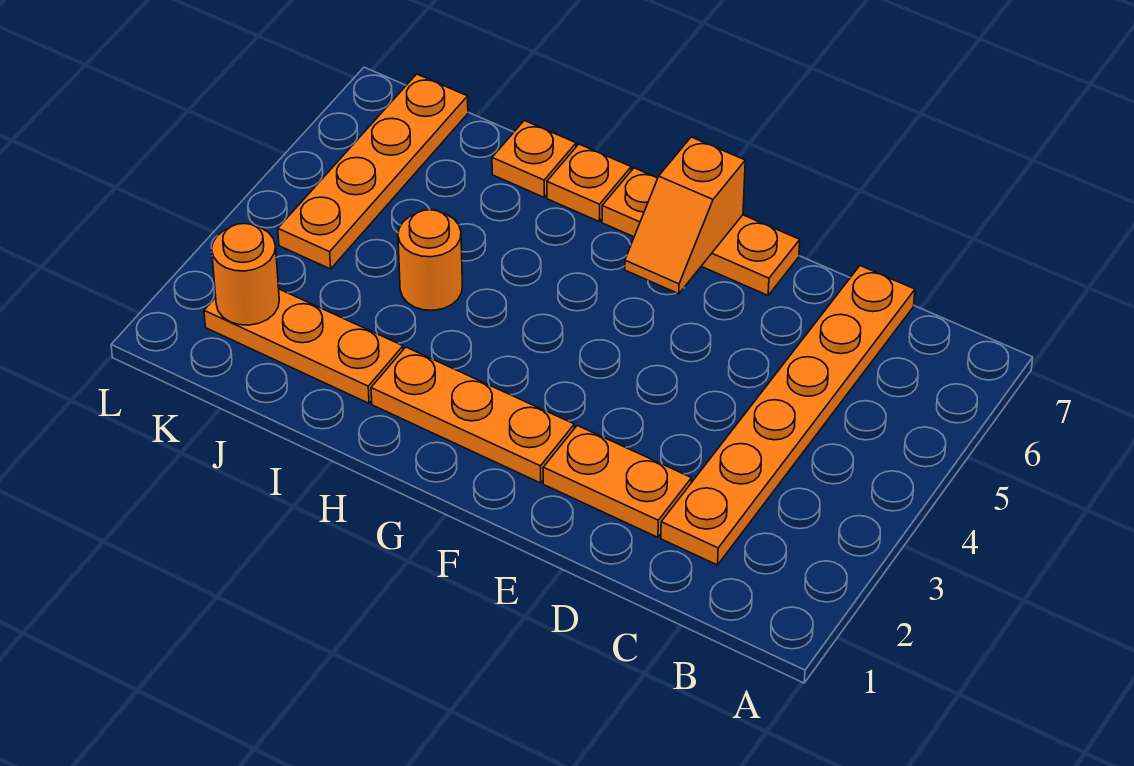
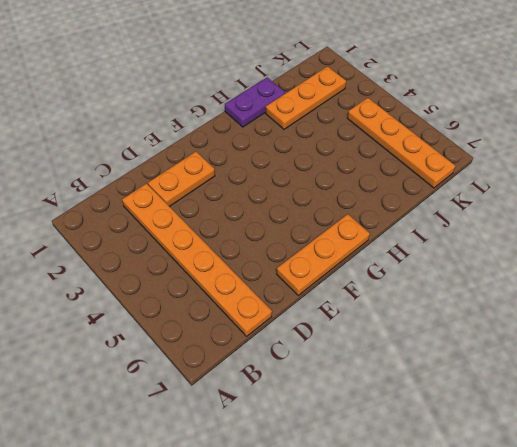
purple plate H1:I1 level 1 -> none
none -> orange plate F2:H2 level 1
none -> orange plate H7 level 1

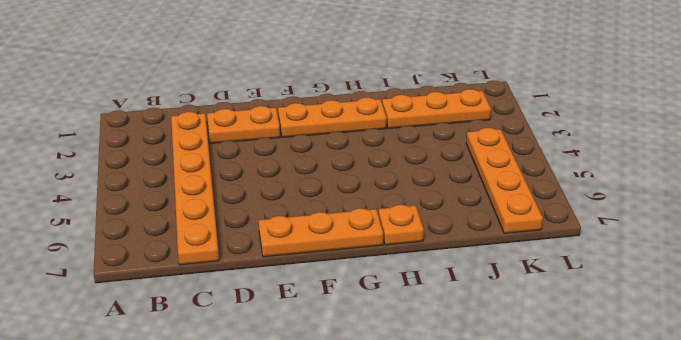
none -> orange round brick I4 level 1
none -> orange plate I7 level 1

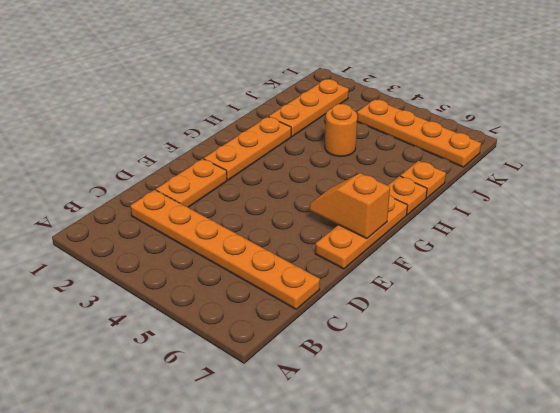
none -> orange round brick K2 level 2

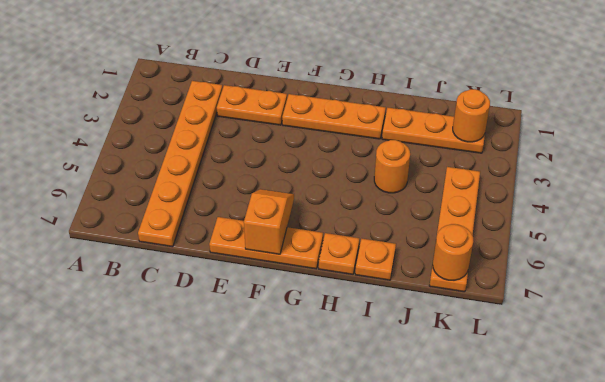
orange round brick K7 level 2 -> none

